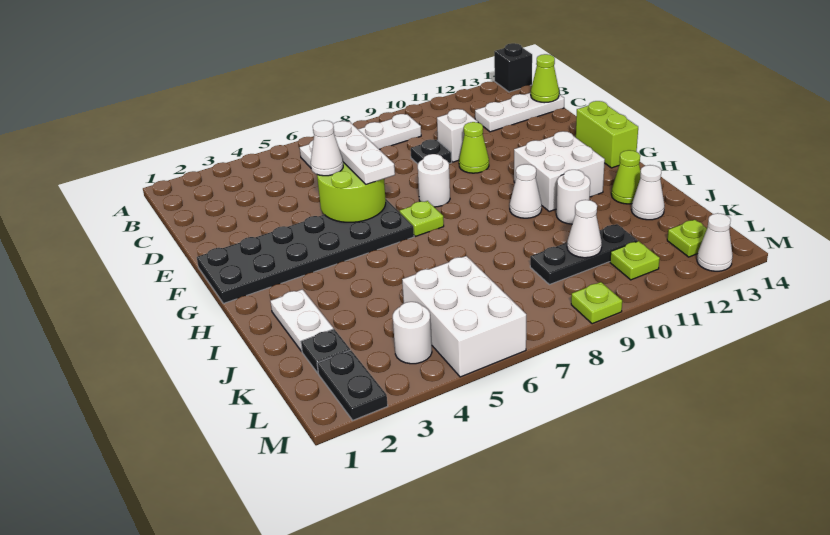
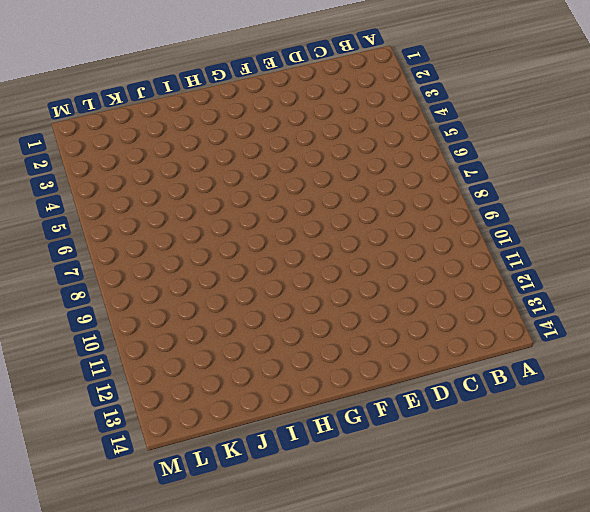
none -> black brick A14 level 1
none -> white plate B6:B9 level 1
none -> white plate C12:C14 level 1
none -> black plate D9 level 1

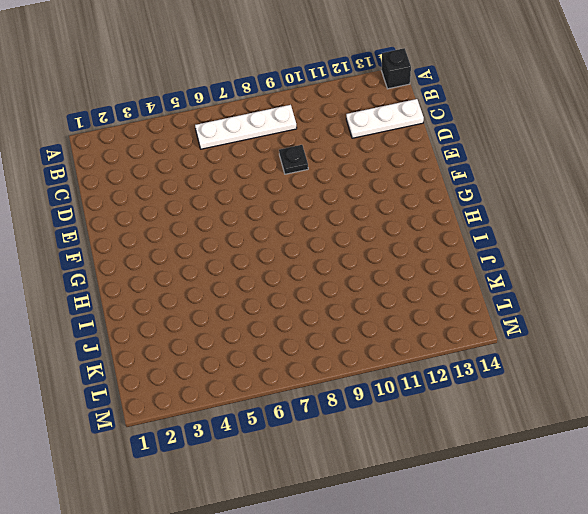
none -> white brick D10 level 1
none -> lime cone E10 level 1
none -> black plate F1:G6 level 1
none -> white round brick F8 level 1

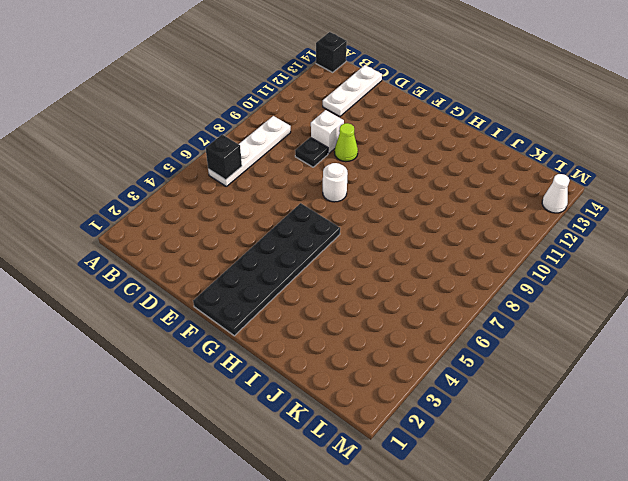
black brick B6 level 2 -> none
none -> lime brick F14:G14 level 1
none -> lime plate G7 level 1
none -> white brick G11:H12 level 1
none -> white cone H10 level 1

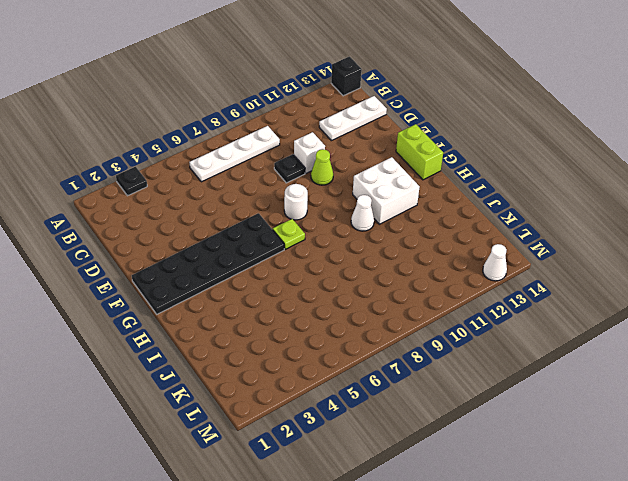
black plate A3 level 1 -> black plate K2 level 1
none -> white plate I2:J2 level 1
none -> white round brick I11 level 1
none -> lime cone I13 level 1
none -> white cone J13 level 1

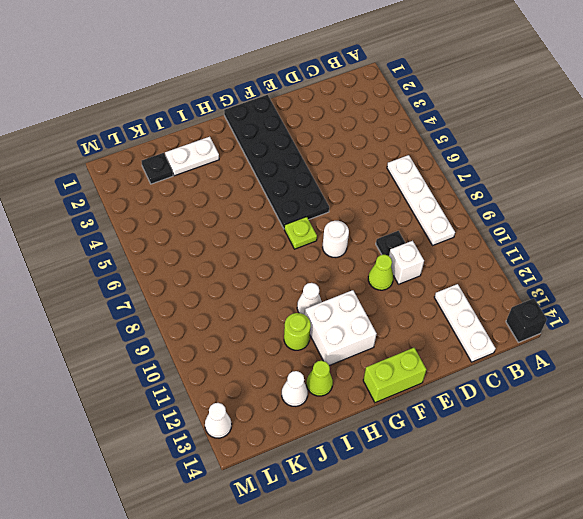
lime round brick I11 level 1 -> white round brick I11 level 1
none -> white brick K5:M6 level 1
none -> black plate K9:K11 level 1
none -> black plate L2:M2 level 1
none -> white round brick L4 level 1

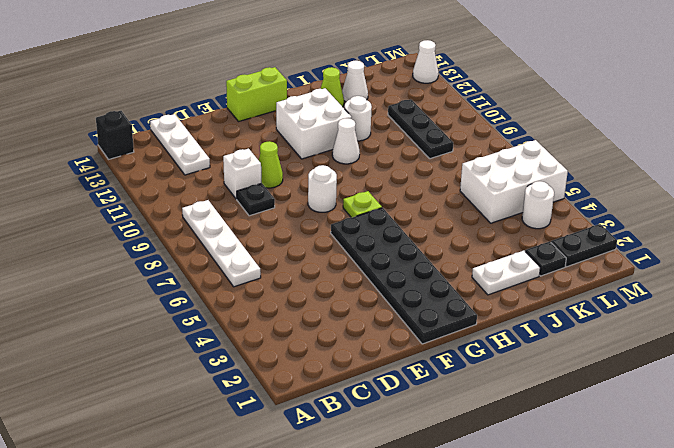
none -> lime plate L11 level 1
none -> lime plate L13 level 1
none -> lime plate M9 level 1
none -> lime cone C14 level 2

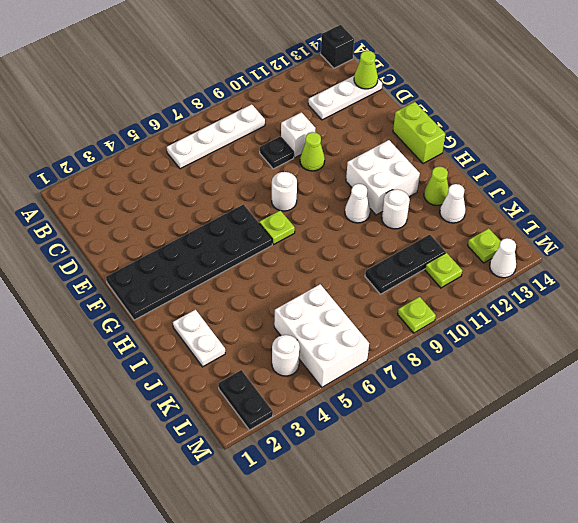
none -> black plate K2 level 1
none -> lime round brick E5:F6 level 2
none -> white cone K10 level 2
none -> white plate D6:F6 level 3

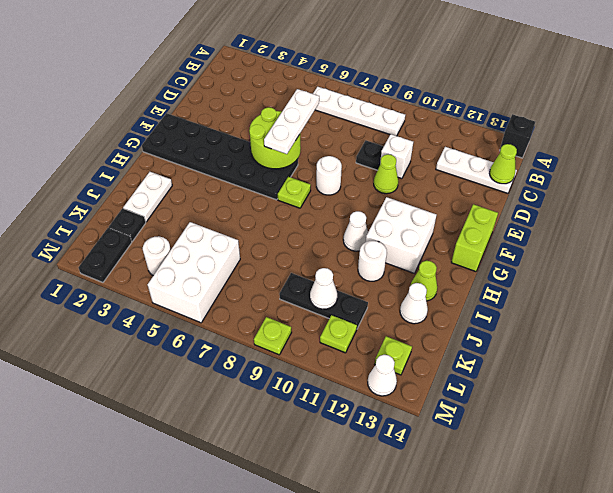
none -> white cone E5 level 3

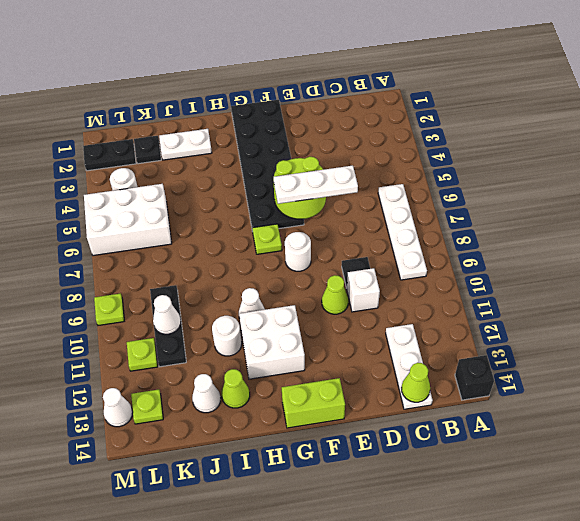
none -> white cone E5 level 3

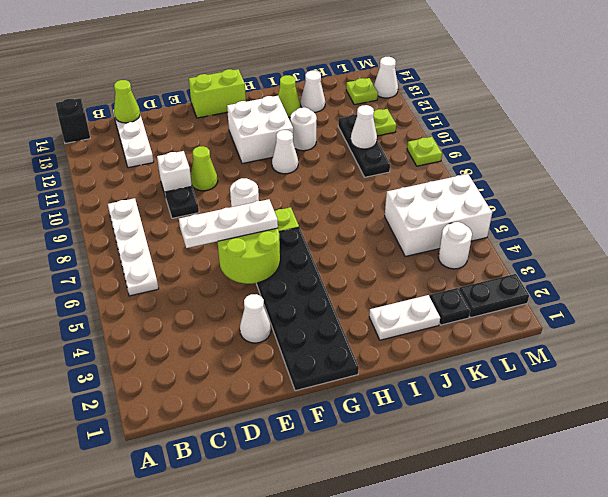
white cone E3 level 1 -> white cone E5 level 3

